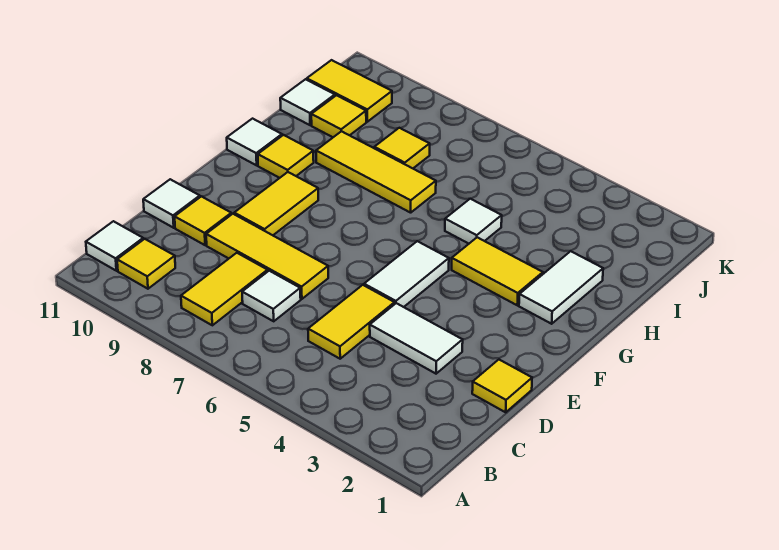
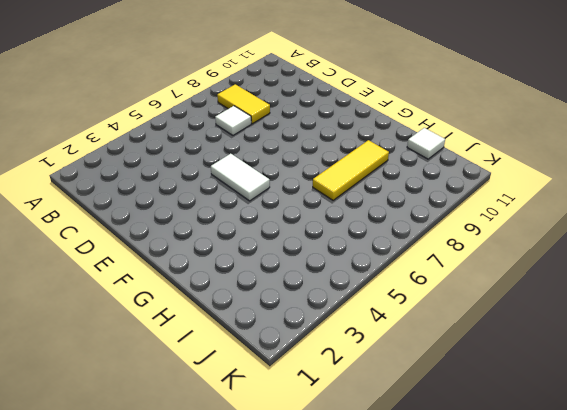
none -> yellow tile B10 level 1
none -> white tile B11 level 1
none -> yellow tile C5:D5 level 1

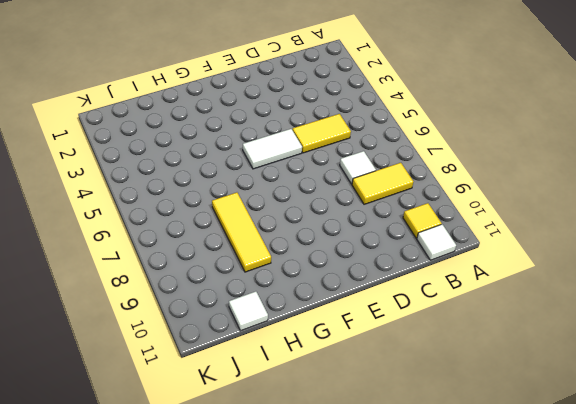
none -> yellow tile D1 level 1
none -> white tile D3:D4 level 1
none -> yellow tile D7:D9 level 1

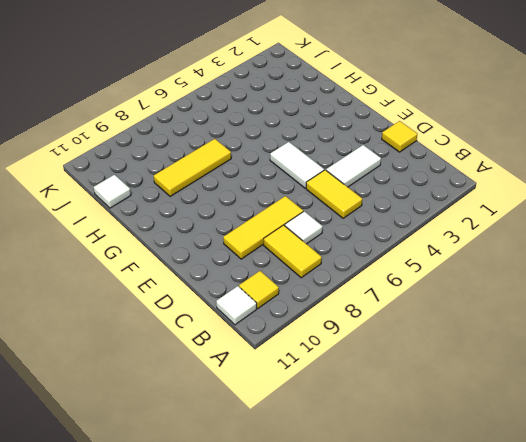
none -> yellow tile D10 level 1
none -> white tile D11 level 1
none -> yellow tile E9:F9 level 1

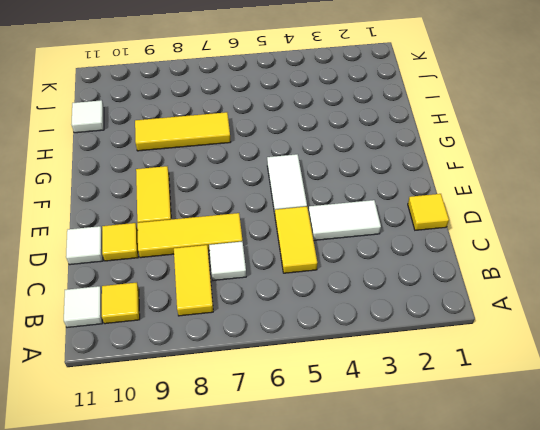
none -> white tile G2:H2 level 1
none -> yellow tile G3:G4 level 1
none -> yellow tile G10 level 1

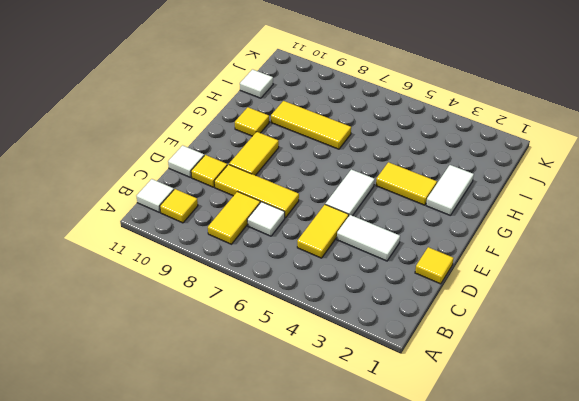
none -> white tile G11 level 1
none -> white tile H5 level 1
none -> yellow tile I8 level 1

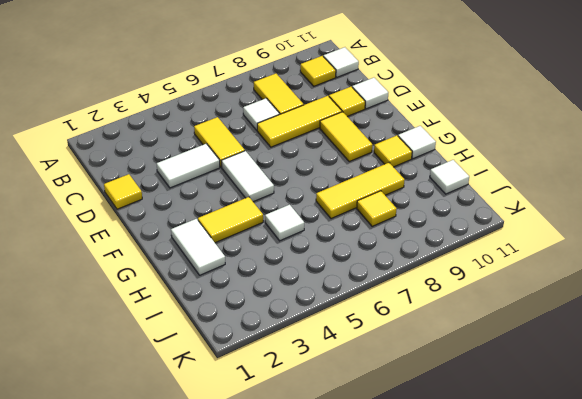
none -> yellow tile I10 level 1
none -> yellow tile J10:J11 level 1

